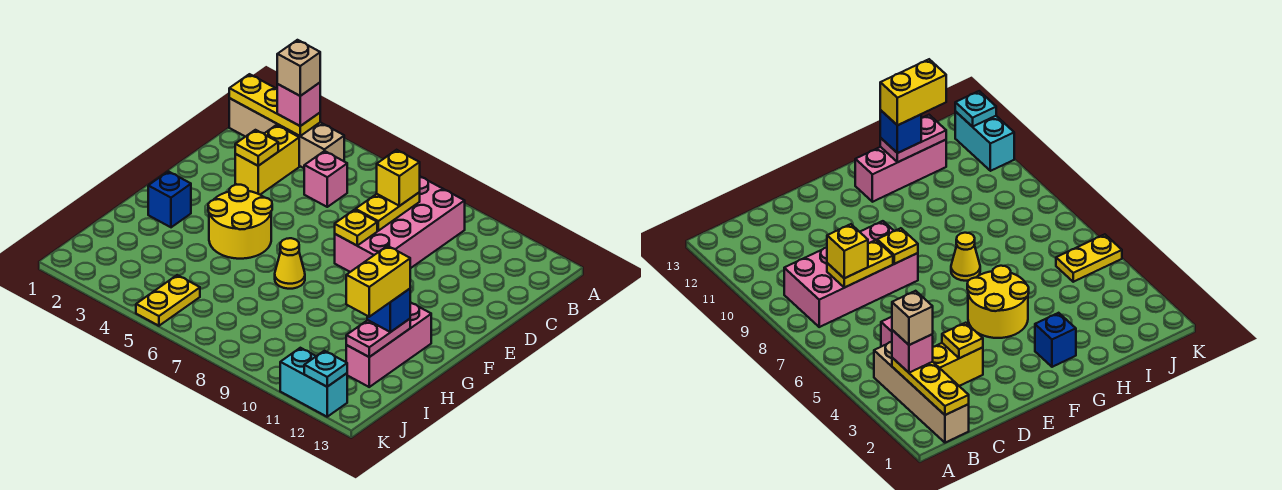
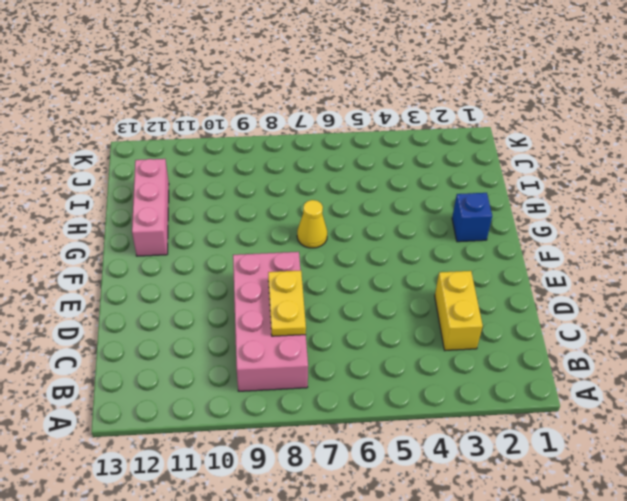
none -> tan brick B1:B4 level 1
none -> pink brick C5 level 1
none -> yellow round brick F4:G5 level 1

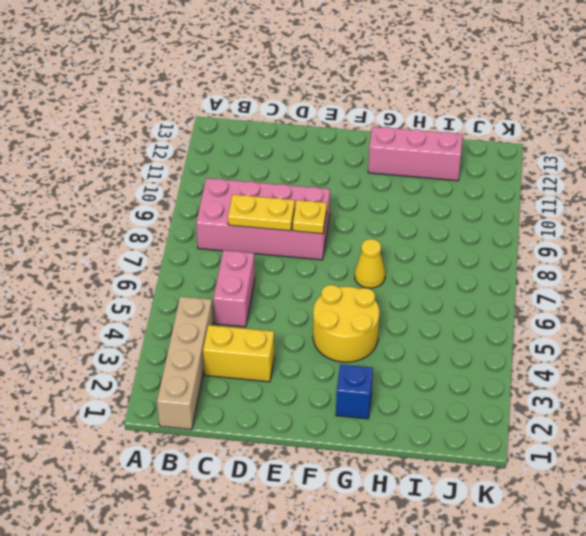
pink brick C5:C6 level 1 -> pink brick C5 level 1
none -> yellow plate J5:K5 level 1
none -> cyan brick K11:K12 level 1
none -> yellow plate B1:B3 level 2

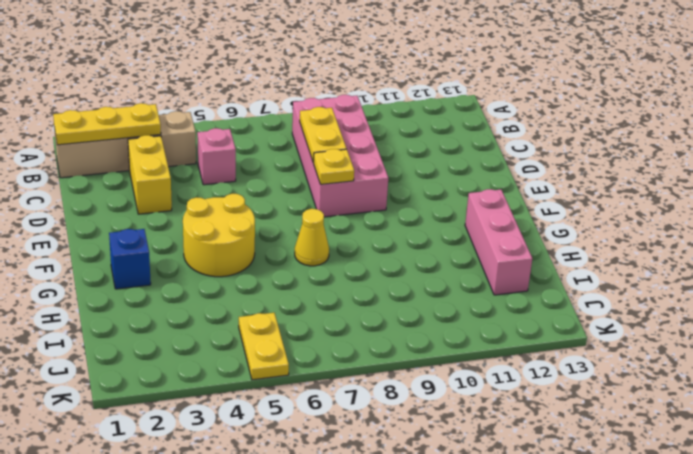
none -> cyan brick K11:K12 level 1
none -> yellow plate D3 level 2
none -> pink plate H12:I12 level 2

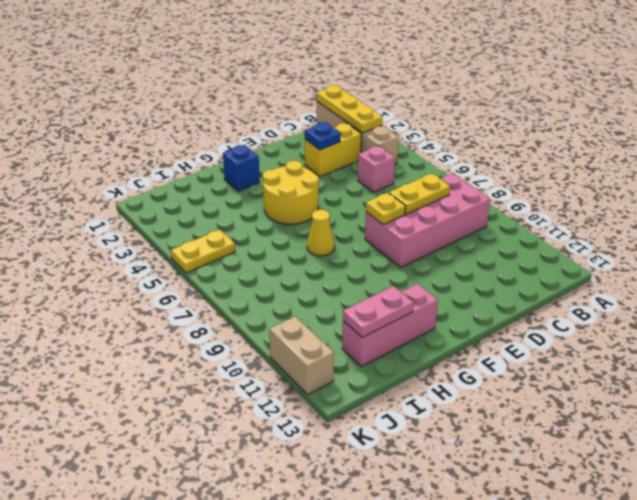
blue plate D3 level 2 -> yellow plate D3 level 2
tan brick K11:K12 level 1 -> cyan brick K11:K12 level 1
none -> cyan plate K12 level 2
none -> pink brick B3 level 3
none -> yellow brick C8 level 3

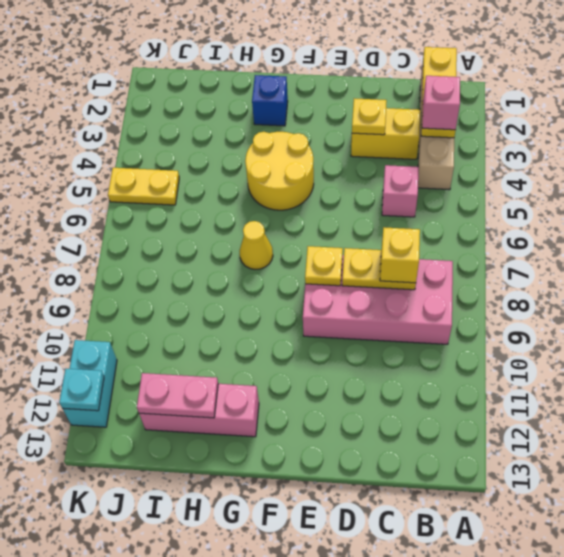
none -> blue brick H12 level 3
none -> tan brick B3 level 4
none -> yellow brick H12:I12 level 4

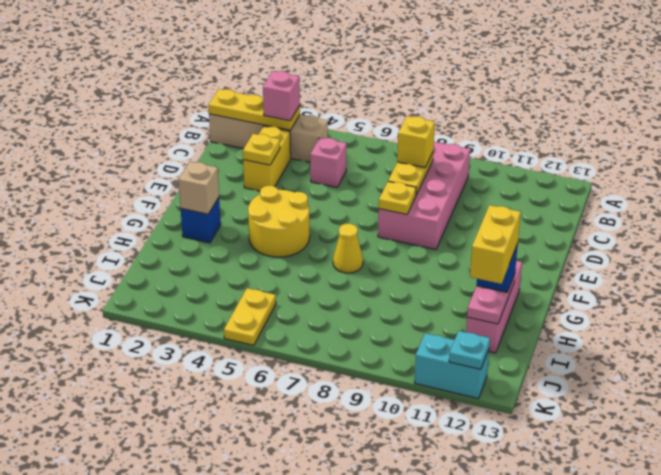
tan brick G2 level 2 -> tan brick B3 level 4

